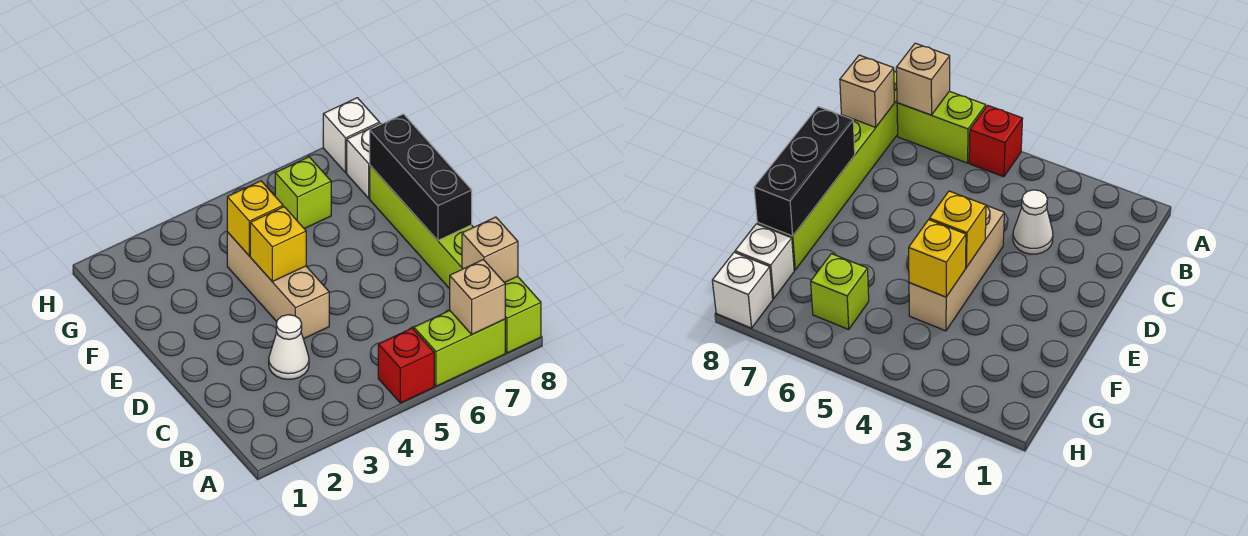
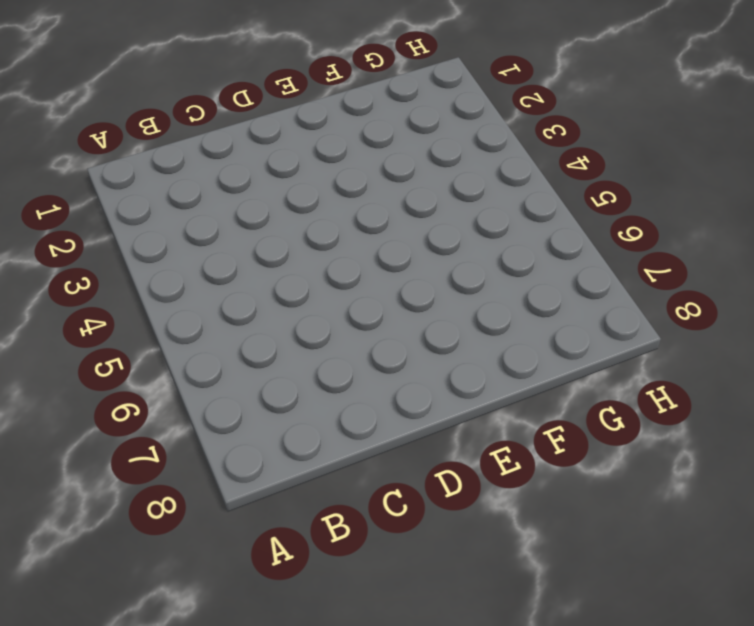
none -> red brick A5 level 1
none -> lime brick A6:A7 level 1
none -> lime brick A8:F8 level 1

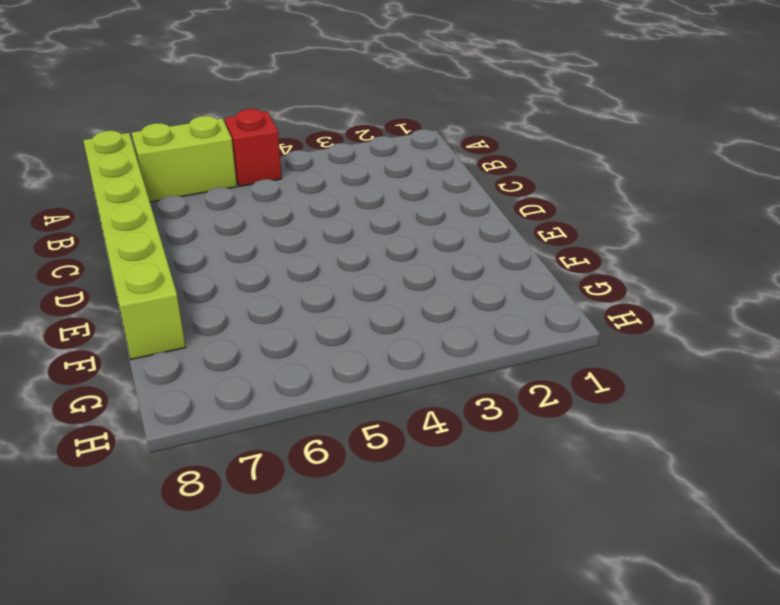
none -> white cone C3 level 1
none -> tan brick D4:F4 level 1
none -> lime brick G6 level 1

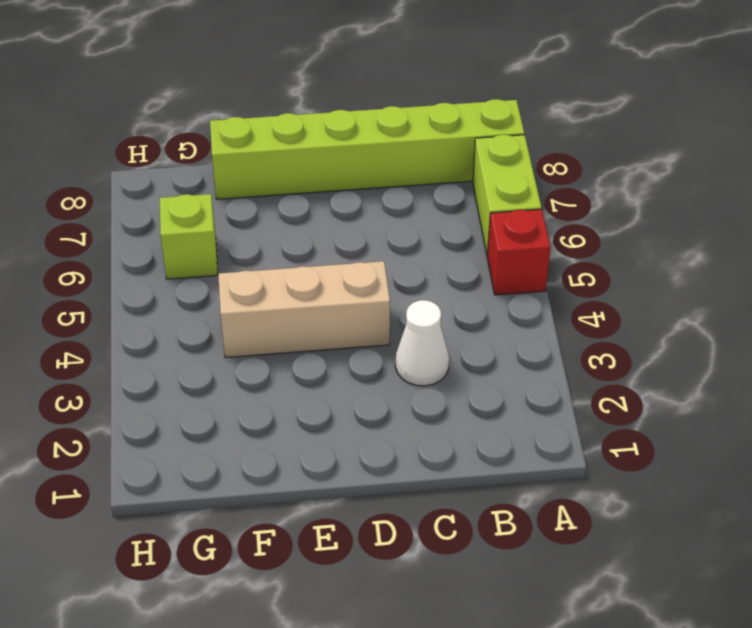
none -> white brick G8 level 1
none -> white brick H8 level 1
none -> tan brick A7 level 2

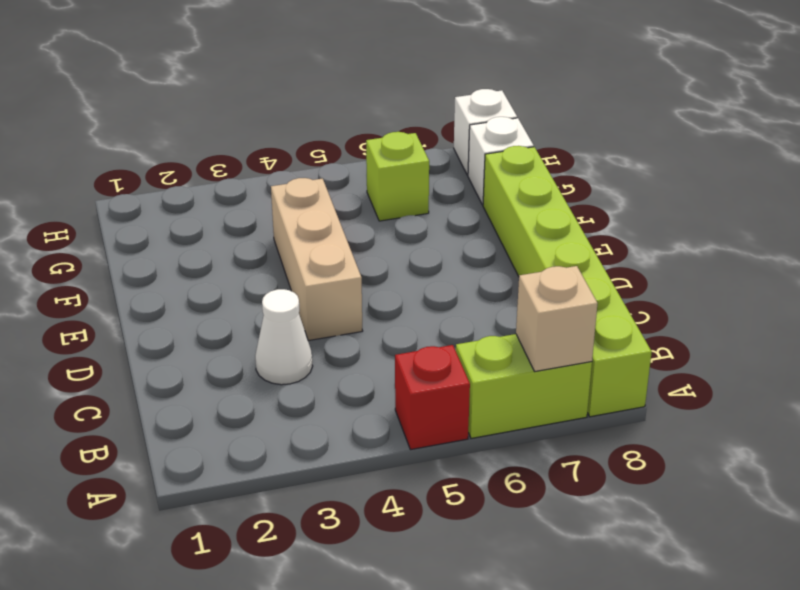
none -> tan brick B8 level 2
none -> black brick D8:F8 level 2
none -> yellow brick E4 level 2

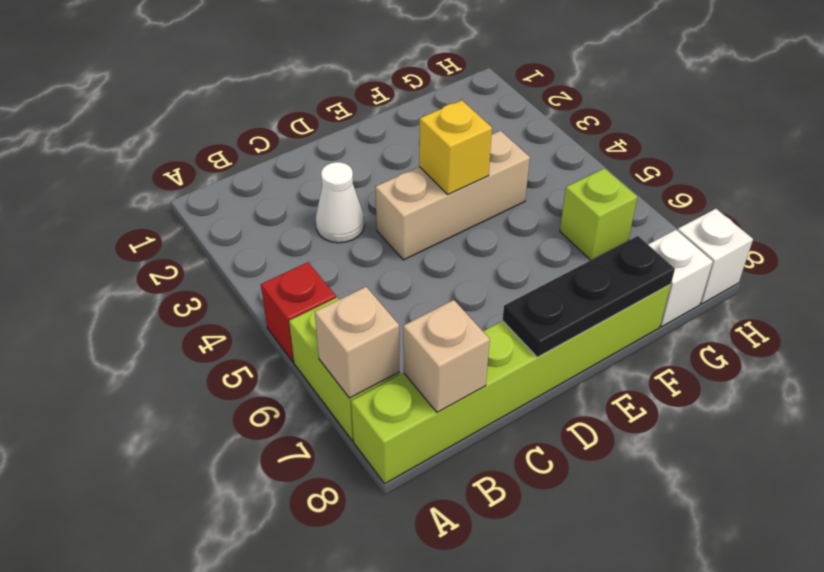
black plate D8:F8 level 2 -> black brick D8:F8 level 2
none -> yellow brick F4 level 2

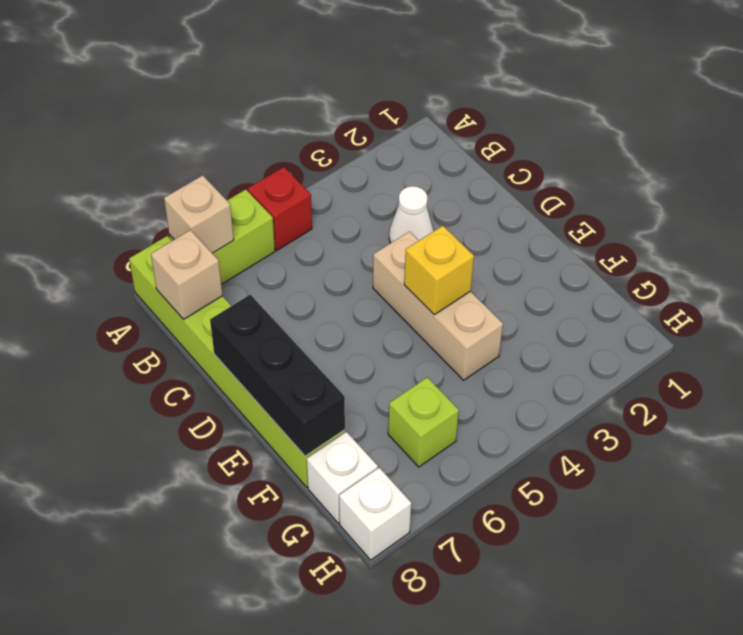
none -> yellow brick F4 level 2

